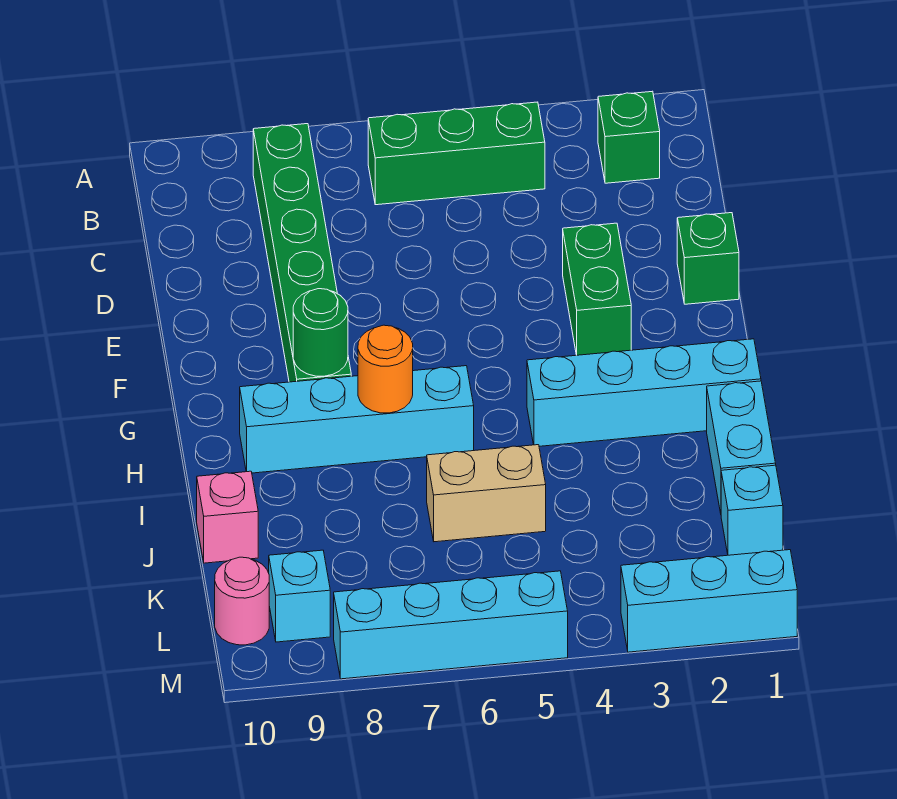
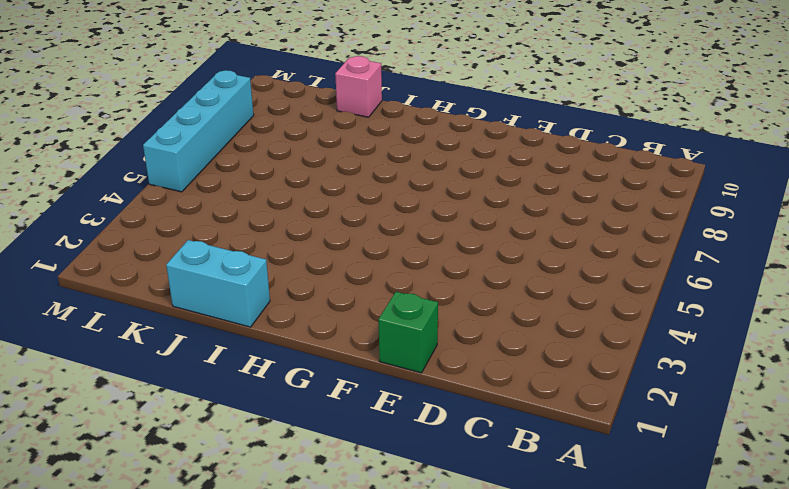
none -> green brick B2 level 1
none -> green brick B4:B6 level 1
none -> green brick B8:G8 level 1

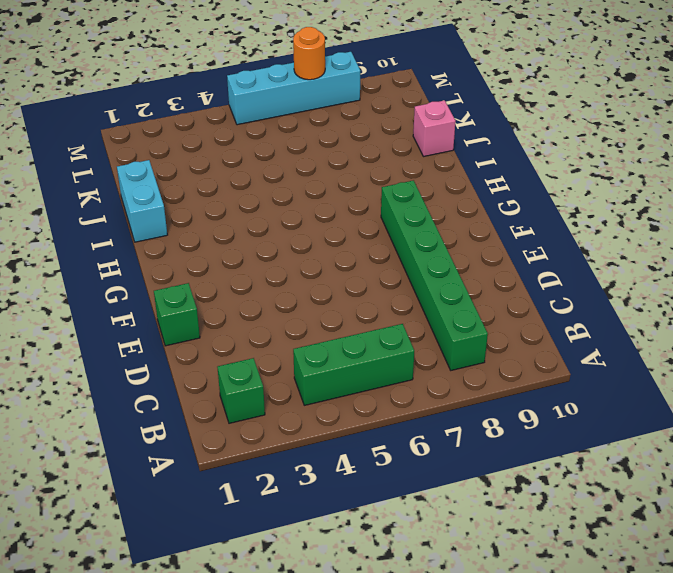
orange round brick M7 level 2 -> orange round brick H7 level 2
none -> green brick E3:F3 level 1
none -> cyan brick H1:H4 level 1
none -> cyan brick H6:H9 level 1

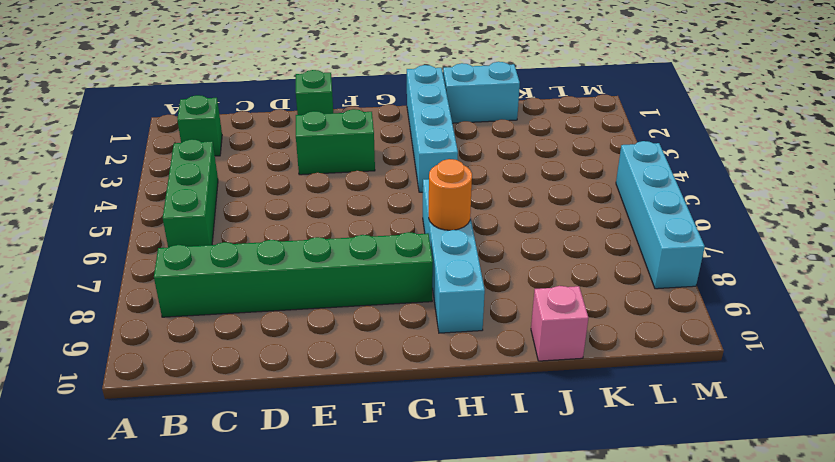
none -> tan brick J5:J6 level 1
none -> cyan brick K1 level 1
none -> cyan brick L9 level 1

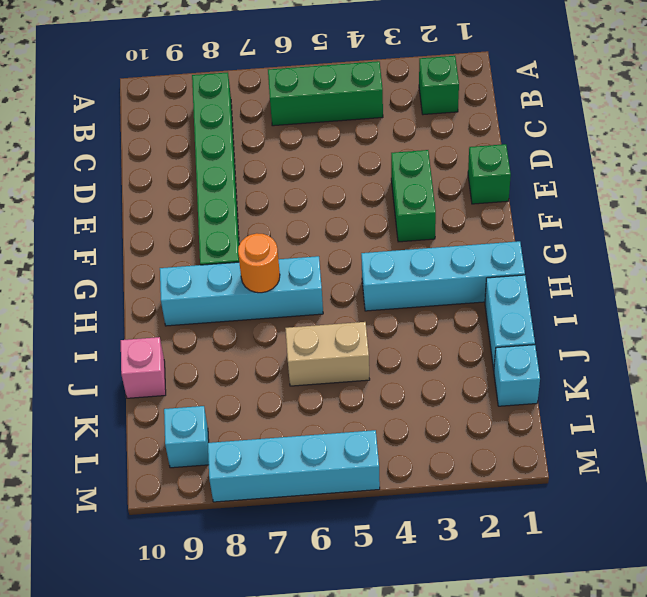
none -> pink round brick L10 level 1
none -> cyan brick M1:M3 level 1
none -> green round brick G8 level 2

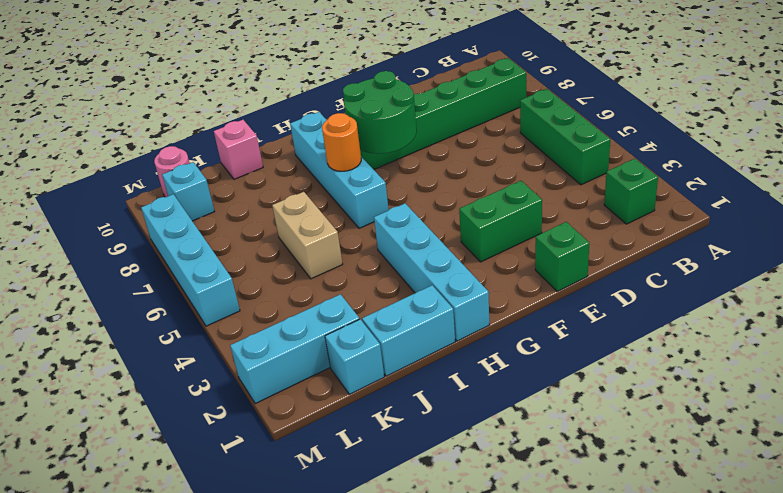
green round brick F7:G8 level 2 -> green round brick G8 level 2
cyan brick K2:M2 level 1 -> cyan brick M1:M3 level 1

